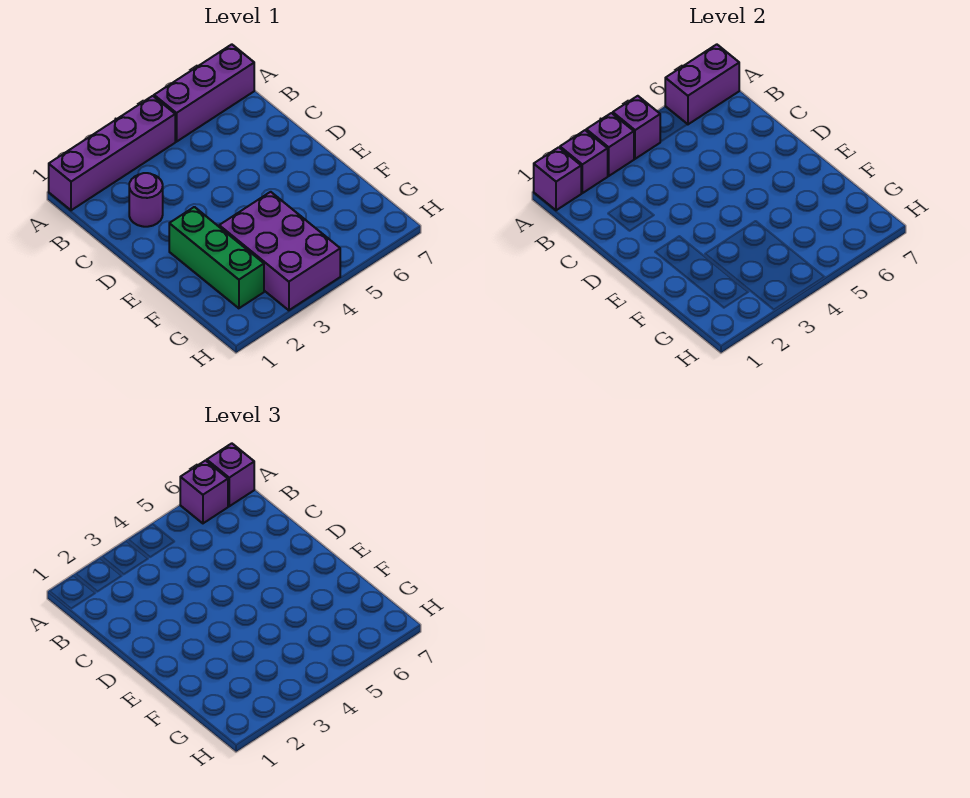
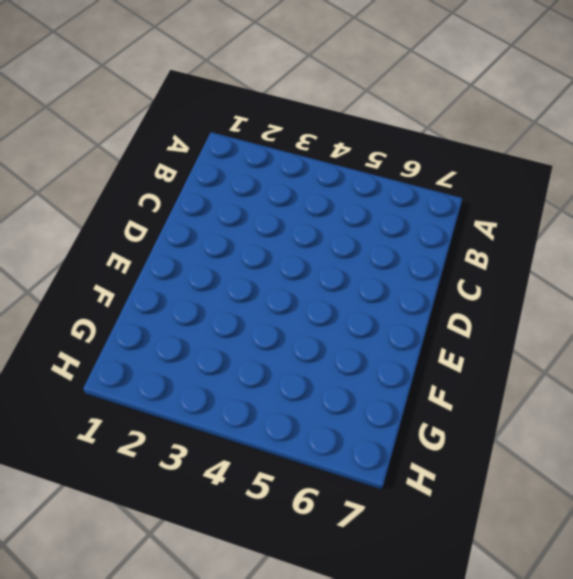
none -> purple brick A1:A4 level 1
none -> purple brick A5:A7 level 1
none -> purple round brick C2 level 1

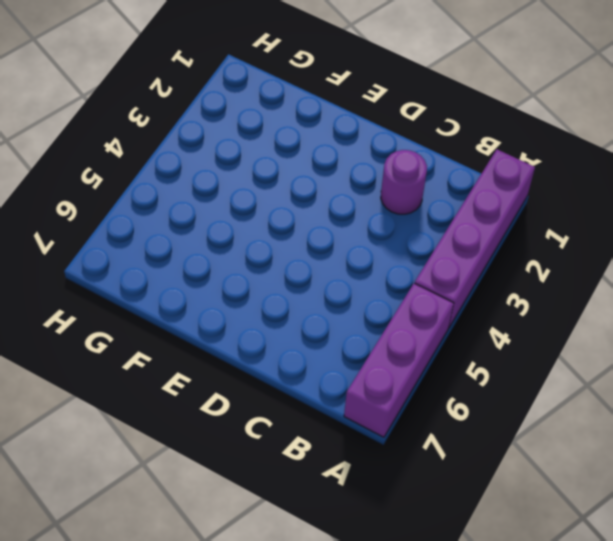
none -> green brick E2:G2 level 1
none -> purple brick F3:H4 level 1
none -> purple brick A1 level 2

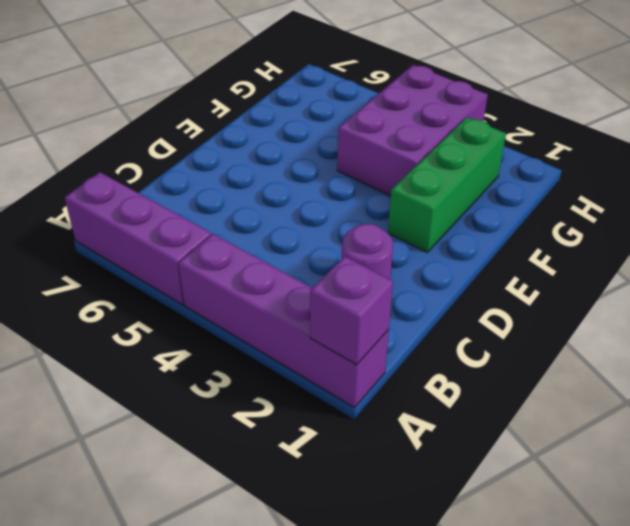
none -> purple brick A2 level 2
none -> purple brick A3 level 2
none -> purple brick A4 level 2

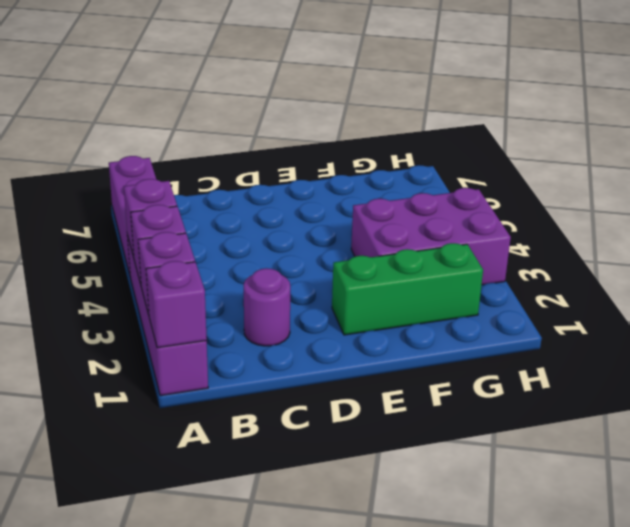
none -> purple brick A6:A7 level 2
none -> purple brick A6 level 3
none -> purple brick A7 level 3

